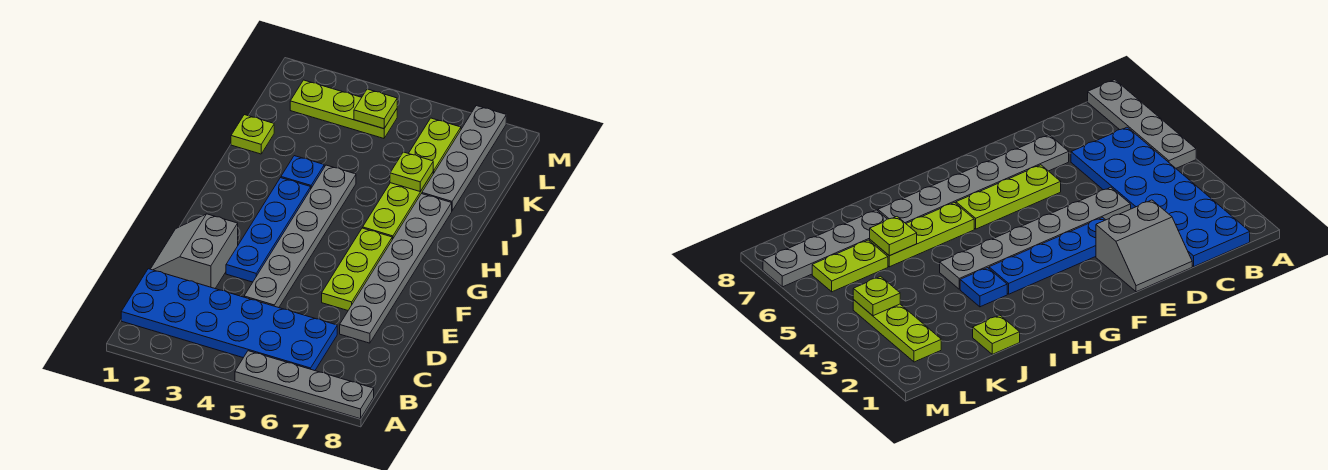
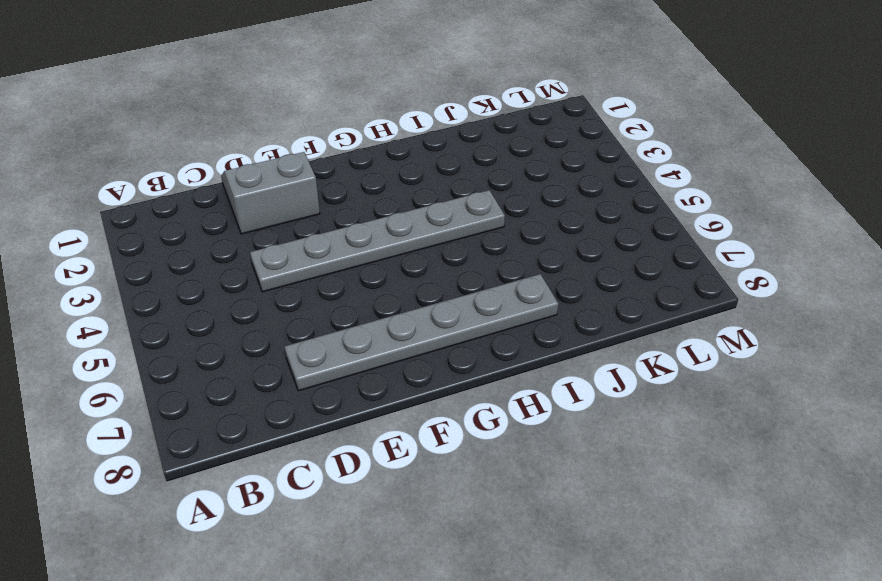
none -> grey plate A5:A8 level 1
none -> blue plate B1:C6 level 1
none -> blue plate E3:H3 level 1

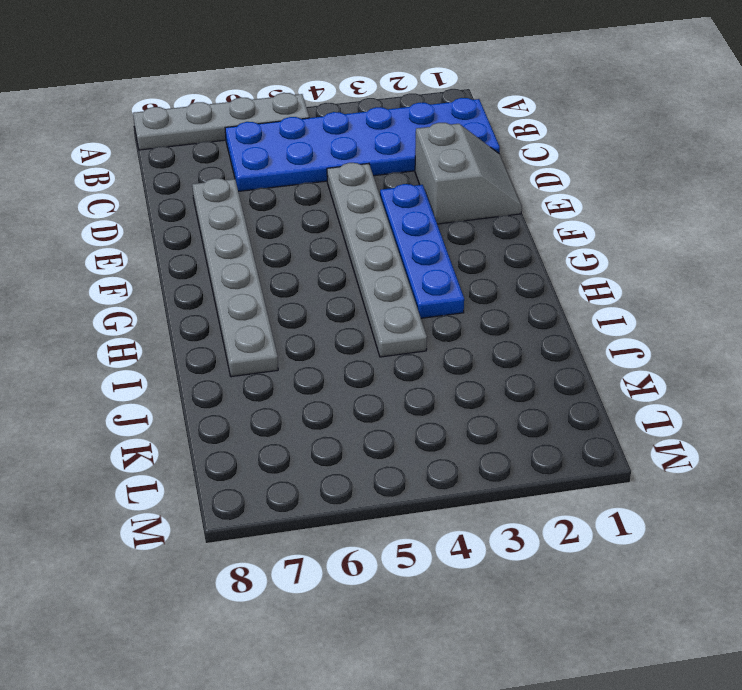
none -> lime plate E6:G6 level 1
none -> lime plate H6:J6 level 1
none -> blue plate I3 level 1

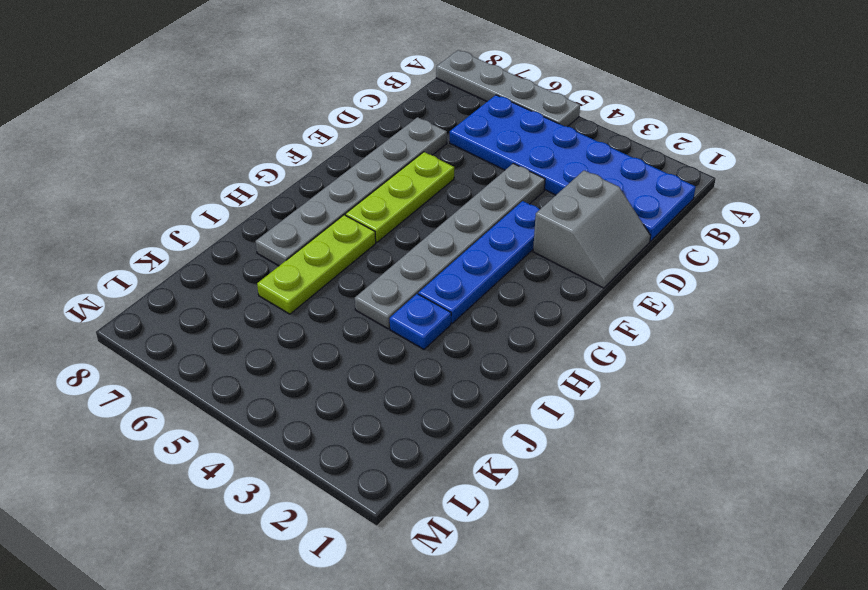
none -> lime plate J1 level 1
none -> grey plate J7:M7 level 1
none -> lime plate K6:L6 level 1

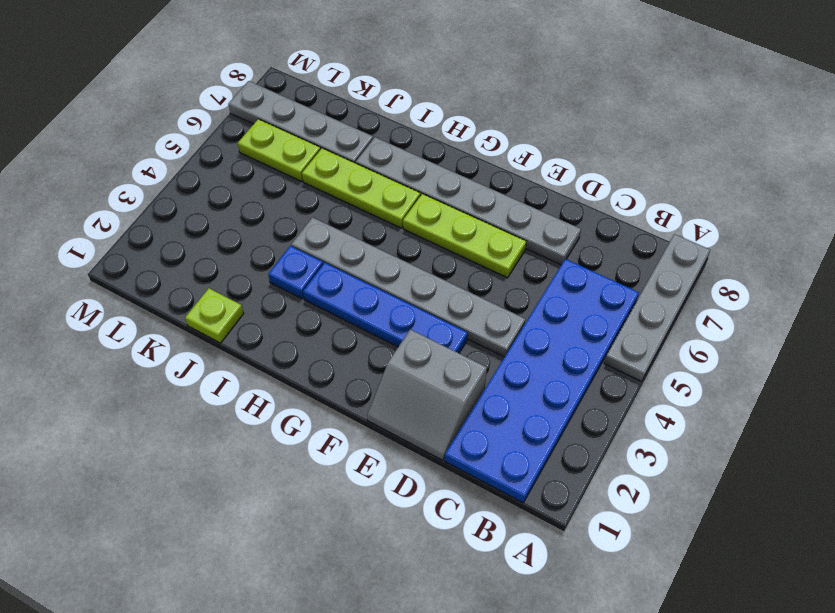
none -> lime plate L2:L4 level 1
none -> lime plate J6 level 2
none -> lime plate L4 level 2

